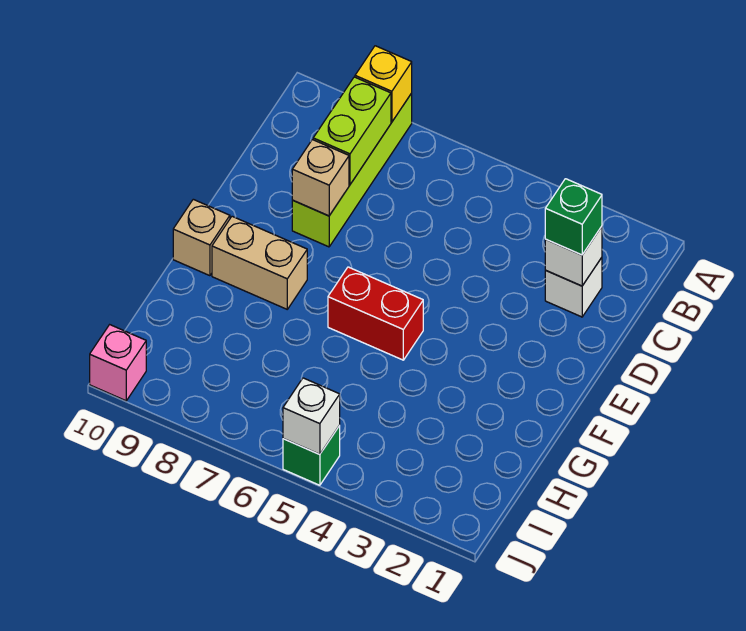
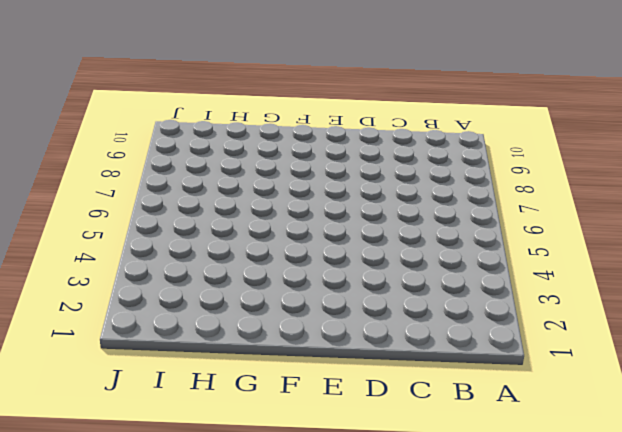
none -> lime brick A8:D8 level 1
none -> white brick C2 level 1
none -> red brick F5:F6 level 1

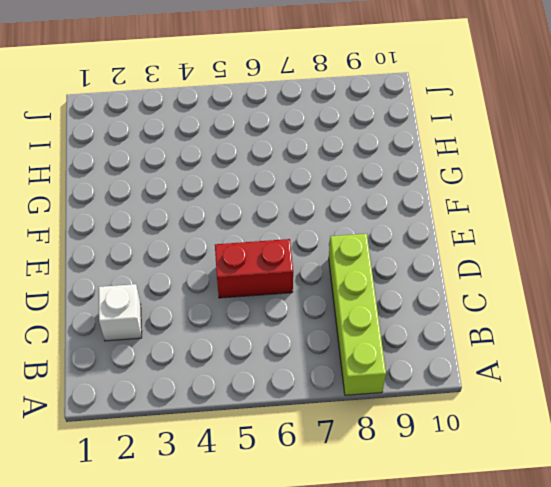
red brick D5:D6 level 1 -> red brick F5:F6 level 1
none -> tan brick F8:F9 level 1
none -> tan brick F10 level 1
none -> green brick J5 level 1

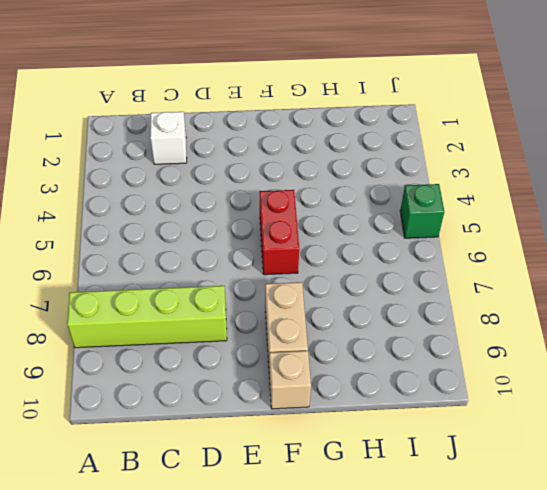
none -> pink brick J10 level 1
none -> yellow brick A8 level 2
none -> lime brick B8:C8 level 2

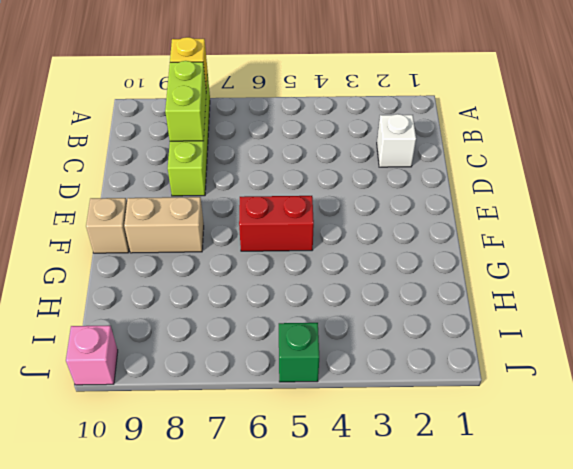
none -> white brick C2 level 2
none -> tan brick D8 level 2
none -> white brick J5 level 2

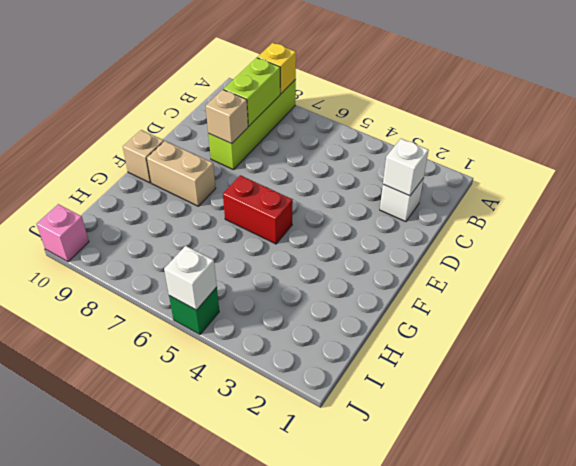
none -> green brick C2 level 3

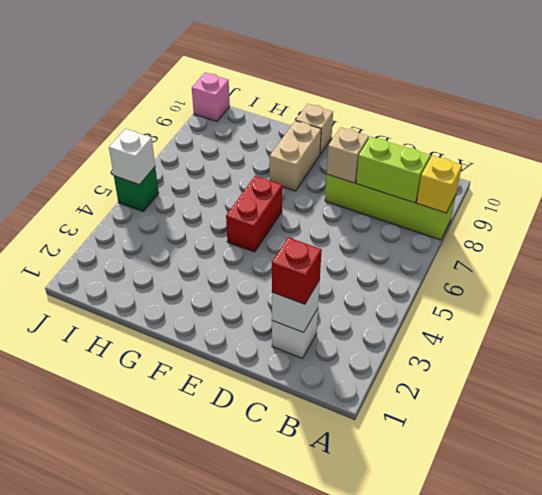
red brick C2 level 3 -> green brick C2 level 3

